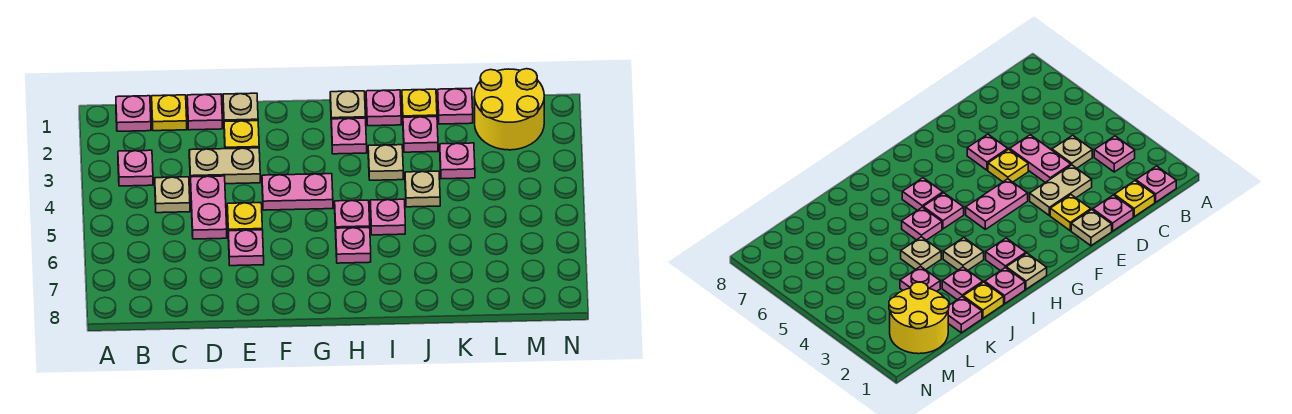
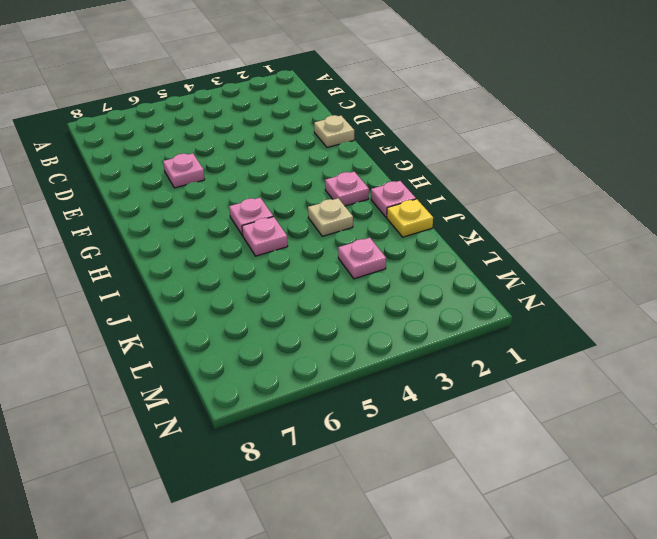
none -> pink plate B1 level 1
none -> pink plate B3 level 1
none -> yellow plate C1 level 1

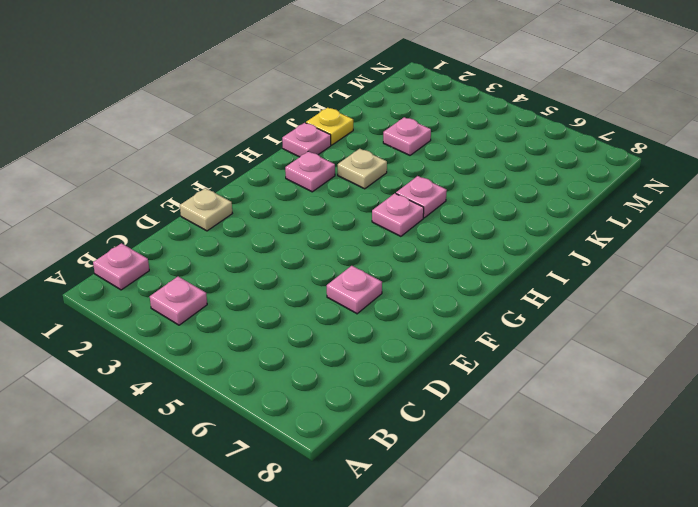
none -> yellow plate C1 level 1
none -> tan plate C4 level 1
none -> pink plate D1 level 1

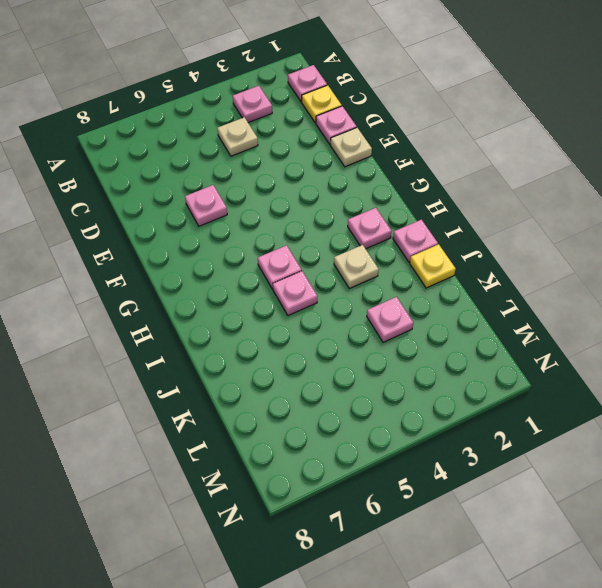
none -> tan plate D3:E3 level 1
none -> pink plate D4:D5 level 1
none -> yellow plate E2 level 1

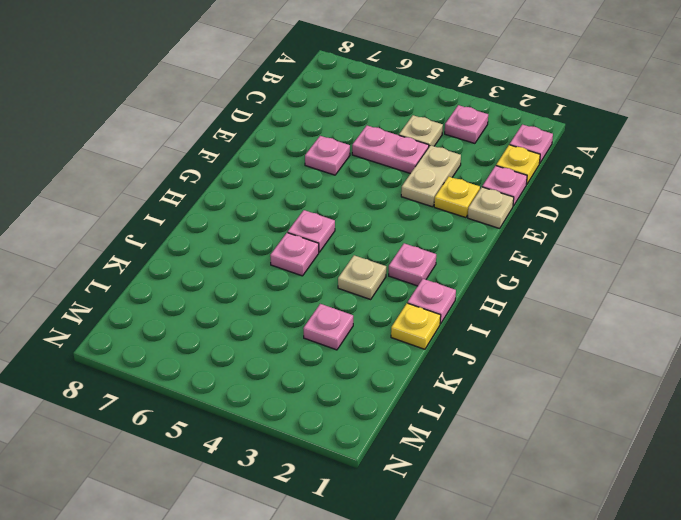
none -> yellow plate E5 level 1
none -> pink plate F4:G4 level 1
none -> tan plate H1 level 1

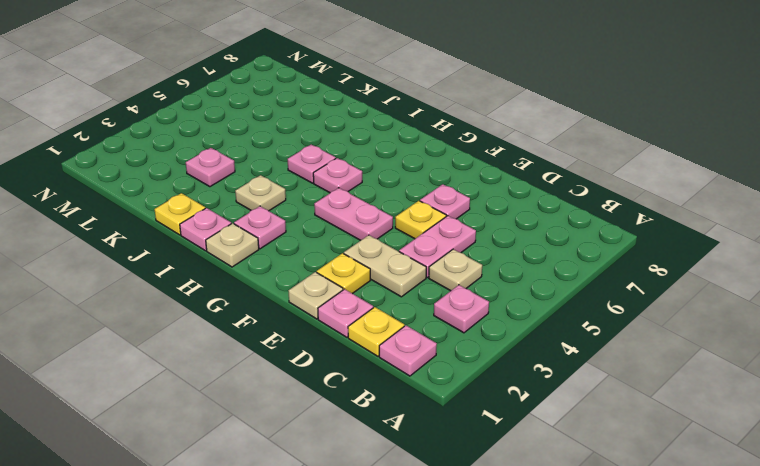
none -> pink plate H6 level 1
none -> pink plate J2 level 1
none -> tan plate J4 level 1

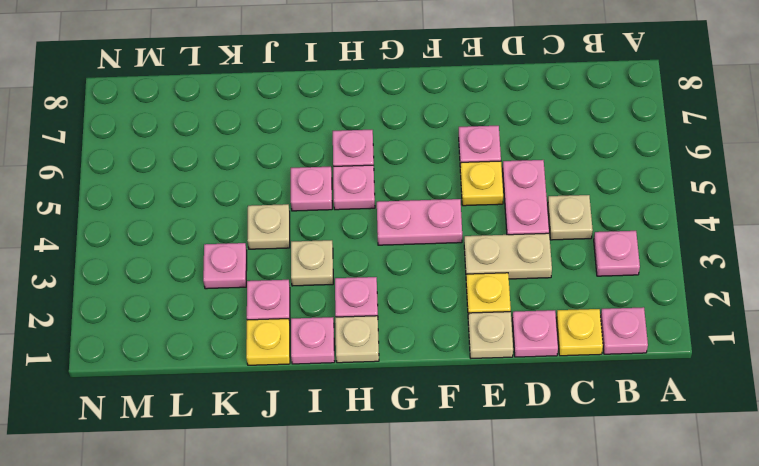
none -> pink plate K1 level 1
none -> yellow round brick L1:M2 level 1

